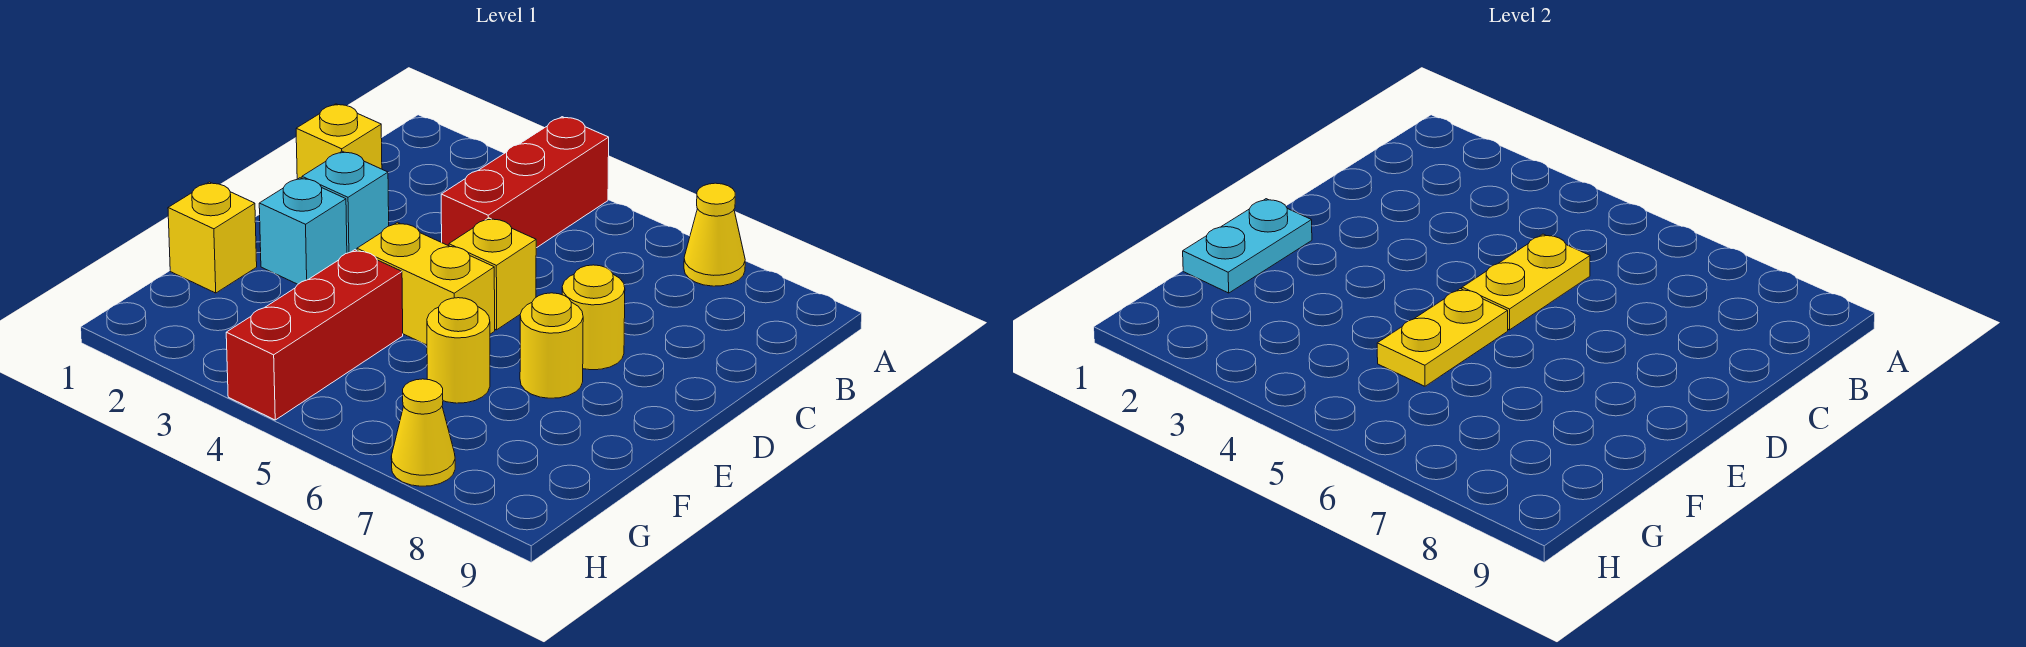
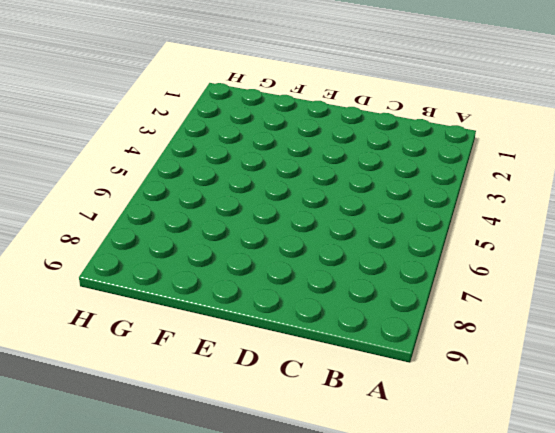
none -> red brick A4:C4 level 1
none -> yellow cone A7 level 1
none -> yellow brick C1 level 1

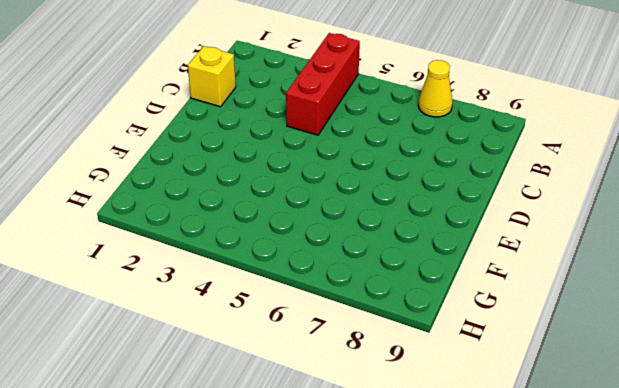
none -> cyan brick D2 level 1
none -> yellow brick D5 level 1
none -> yellow round brick D7 level 1

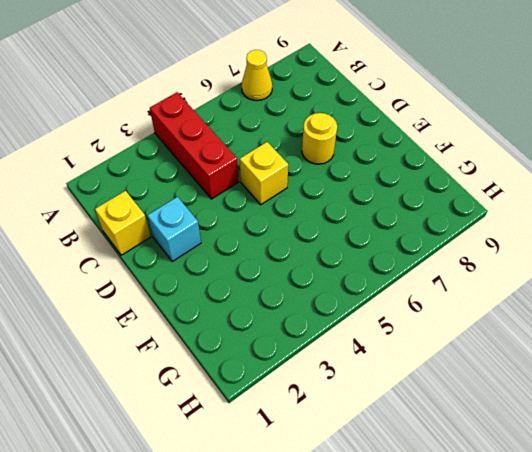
none -> cyan brick E2 level 1
none -> yellow brick E4:E5 level 1
none -> yellow round brick E7 level 1

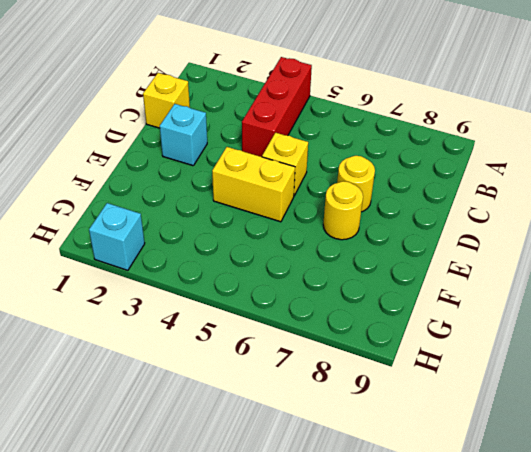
cyan brick H2 level 1 -> cyan brick E2 level 1
none -> yellow cone A7 level 1
none -> yellow brick F1 level 1
none -> red brick F4:H4 level 1

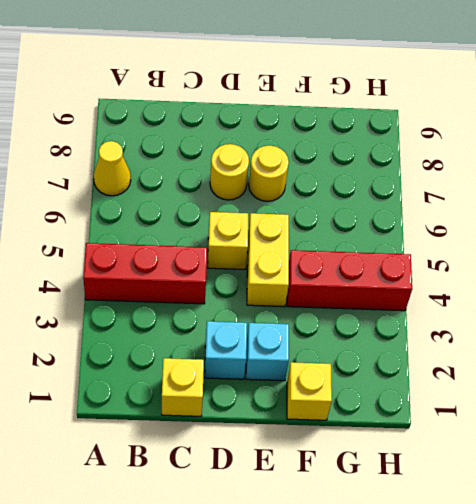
none -> yellow round brick F6 level 1
none -> yellow cone H7 level 1
none -> yellow plate C5:D5 level 2

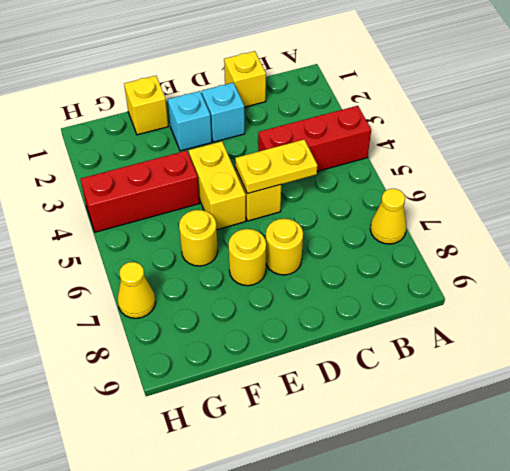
none -> cyan plate E1:F1 level 2
none -> yellow plate E5:F5 level 2

